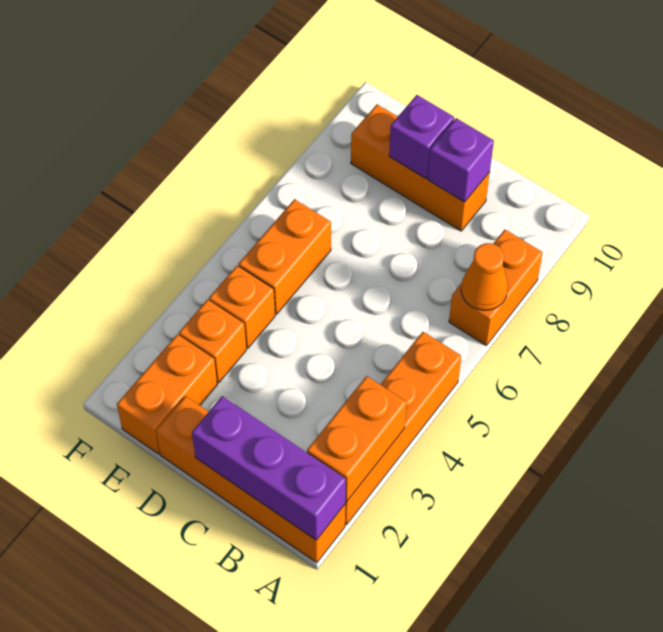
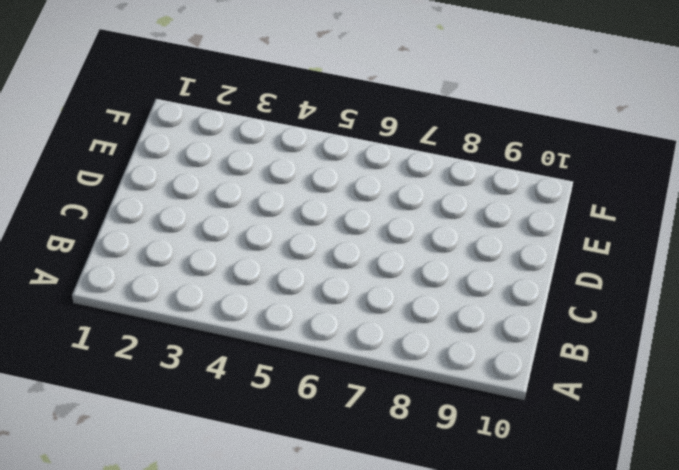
none -> orange brick A1:D1 level 1
none -> orange brick A2:A5 level 1
none -> orange brick A7:A8 level 1

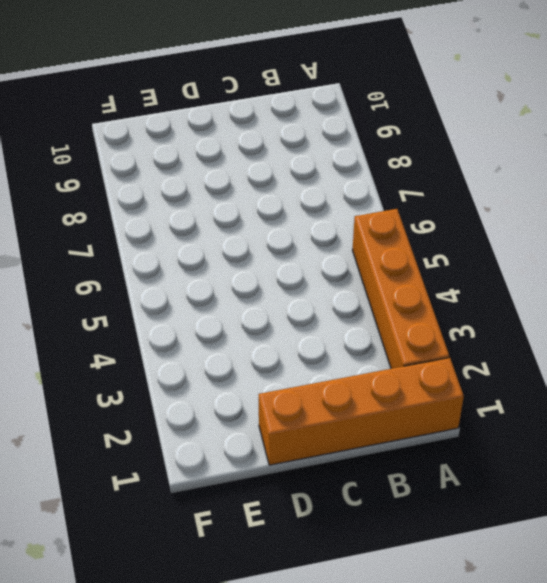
none -> orange brick A7:A8 level 1
none -> orange brick C9:E9 level 1
none -> orange brick E1:E2 level 1

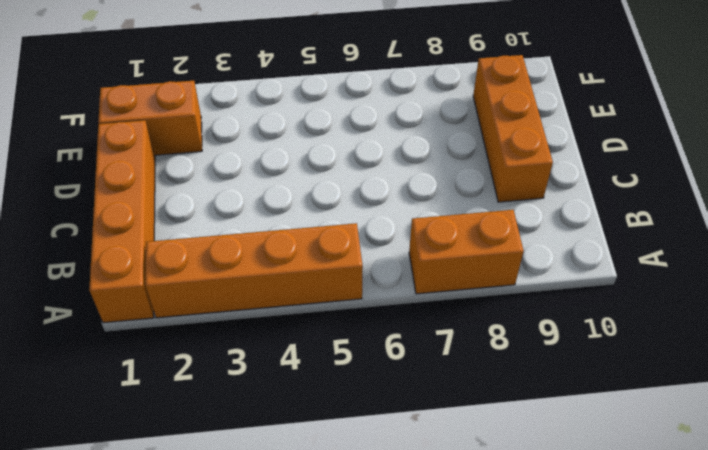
none -> orange brick E3 level 1
none -> orange brick E4 level 1
none -> orange brick E5:E6 level 1

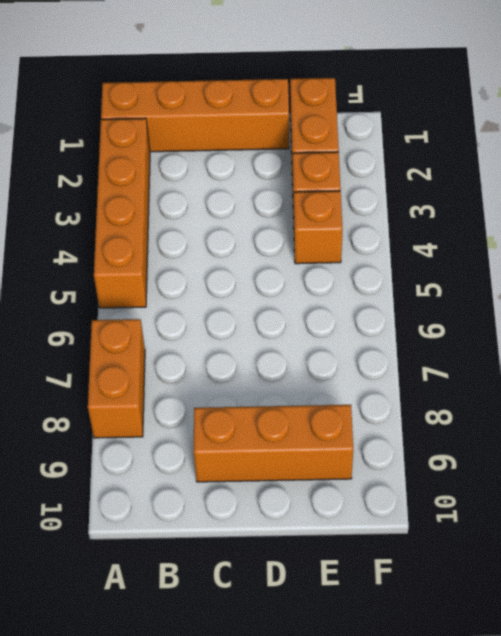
none -> orange brick E5:E6 level 1
none -> purple brick A1:C1 level 2
none -> orange brick A2:A3 level 2

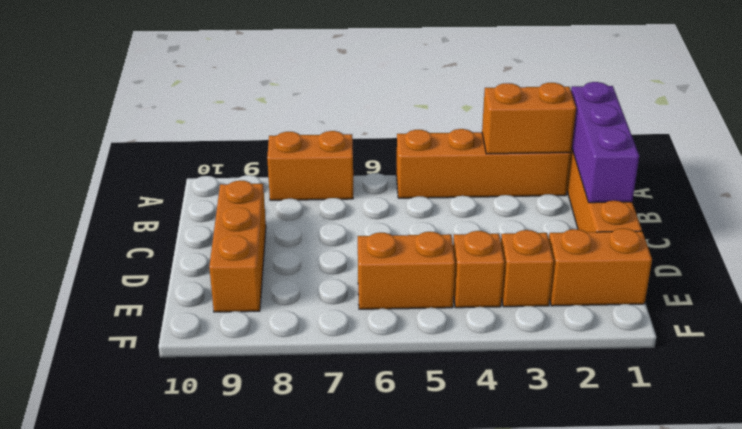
none -> orange cone A7 level 2
none -> purple brick C9 level 2
none -> purple brick D9 level 2

